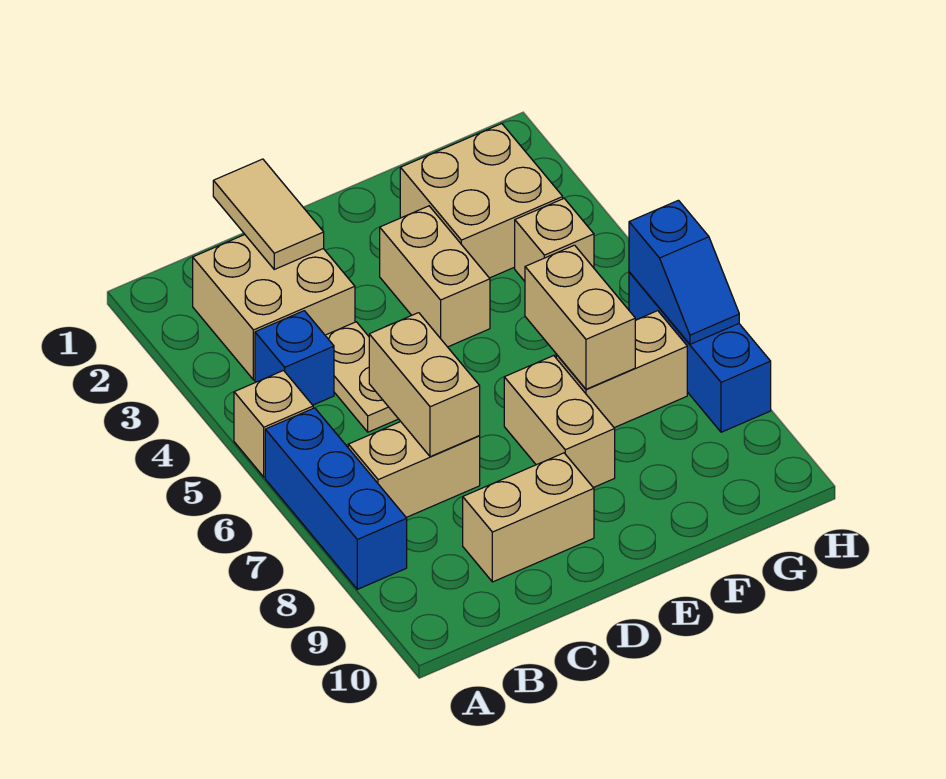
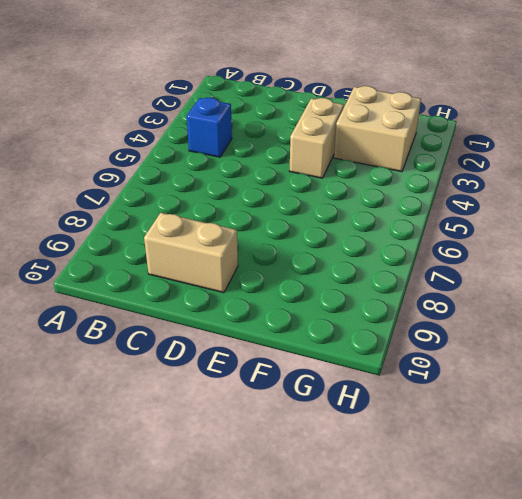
none -> tan brick A5 level 1
none -> blue brick A6:A8 level 1
none -> tan brick B2:C3 level 1

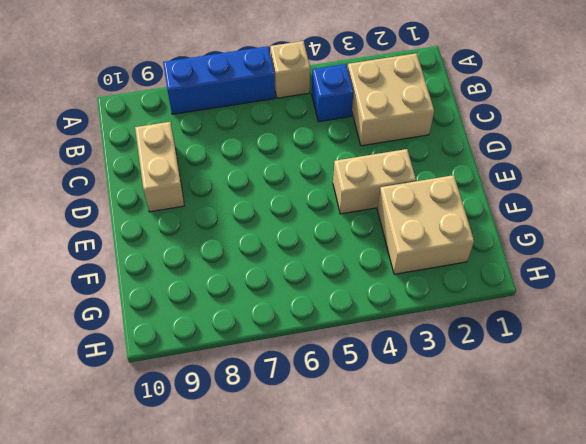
none -> tan brick B7:C7 level 1
none -> tan plate C4:C5 level 1
none -> tan brick E7:E8 level 1

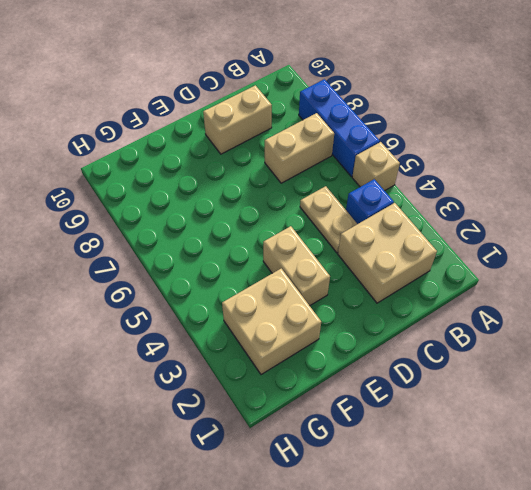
none -> tan brick E7:E8 level 1
none -> tan brick F7:G7 level 1
none -> tan brick G4 level 1

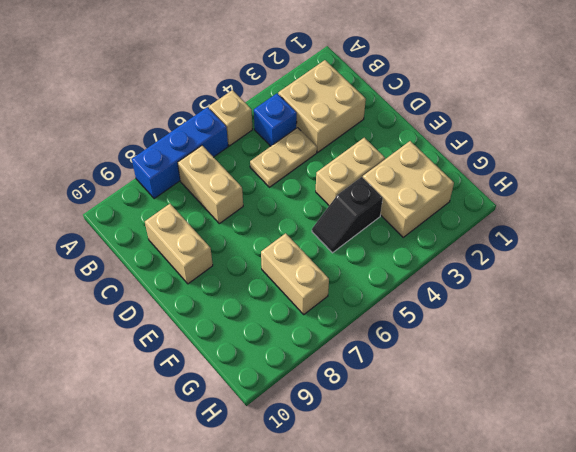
black slope F4:F5 level 1 top 4 -> none
none -> tan brick E7:E8 level 1
none -> tan brick G4 level 1
none -> blue brick H6:H8 level 1

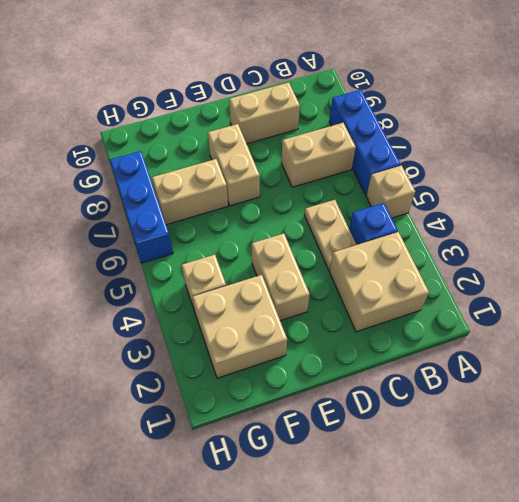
none -> tan tile C1:C2 level 2
none -> tan brick C6:C7 level 2
none -> tan brick F6:F7 level 2

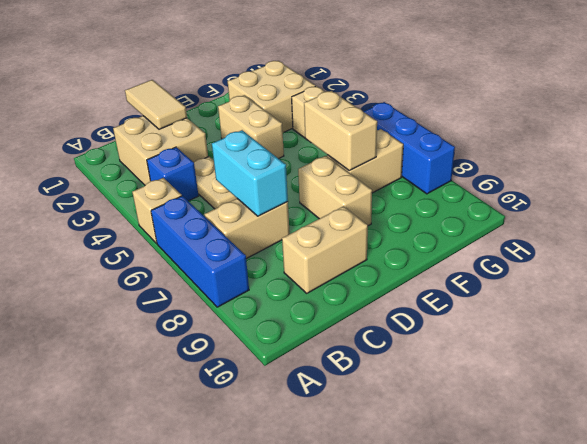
cyan brick C6:C7 level 2 -> tan brick C6:C7 level 2
none -> blue slope H6:H7 level 2 top 6

